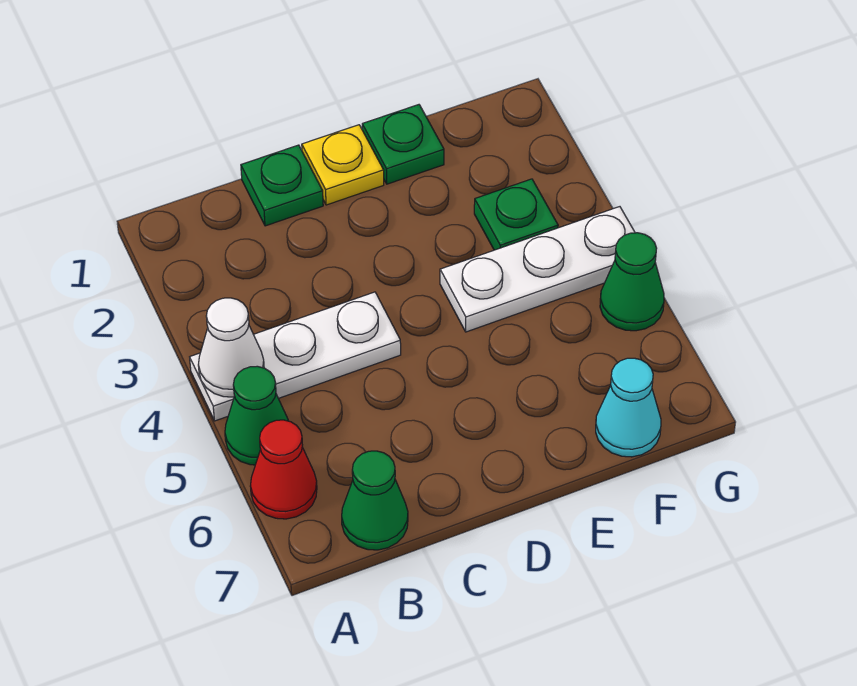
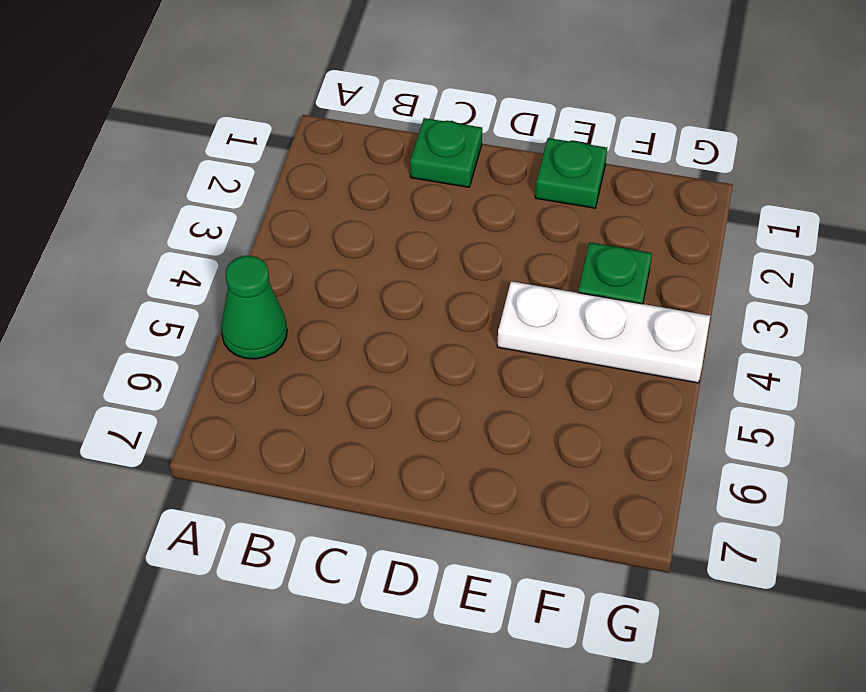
none -> white plate A4:C4 level 1
none -> red cone A6 level 1
none -> green cone B7 level 1

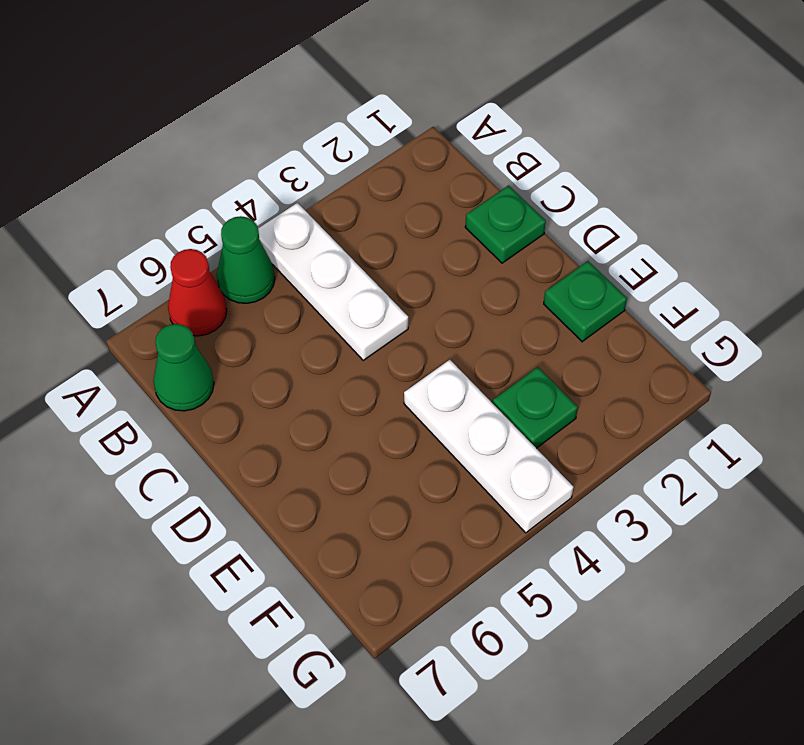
none -> yellow plate D1 level 1
none -> cyan cone F7 level 1
none -> green cone G5 level 1

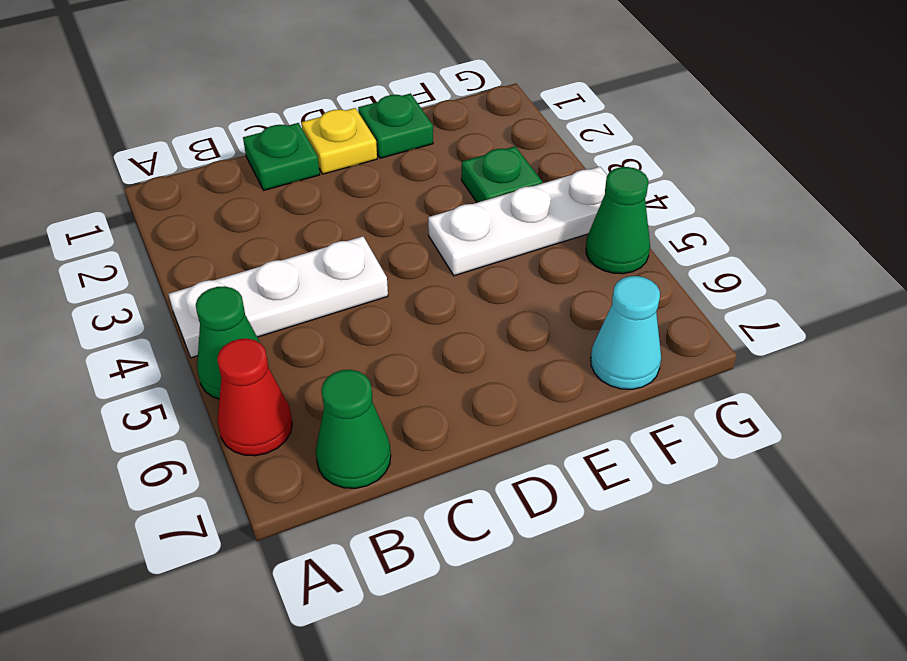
none -> white cone A4 level 2

